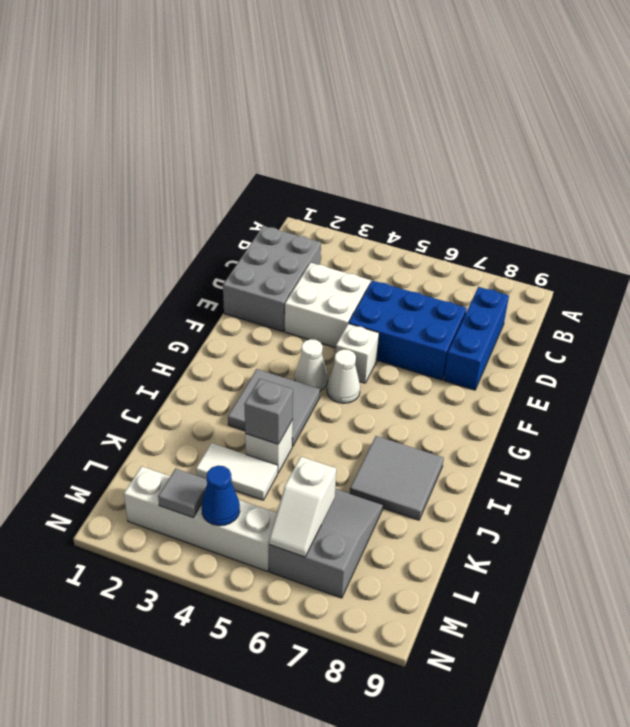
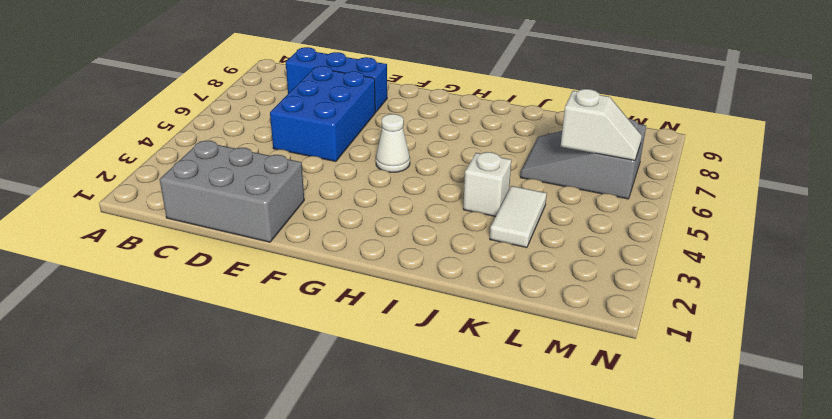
none -> white brick D3:E4 level 1
none -> white brick F5 level 1
none -> white cone G4 level 1

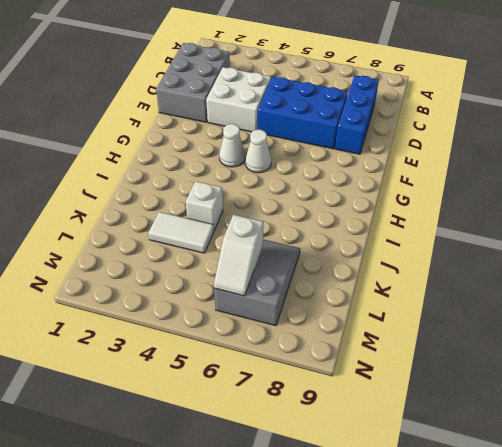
none -> white brick F5 level 1
none -> grey tile H3:I4 level 1
none -> grey tile I7:J8 level 1

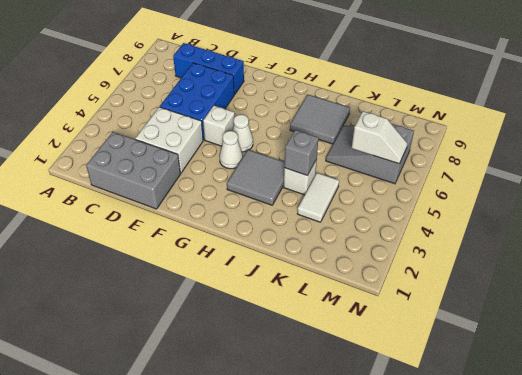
none -> white brick M2:M5 level 1
none -> grey tile M3 level 2
none -> blue cone M4 level 2

